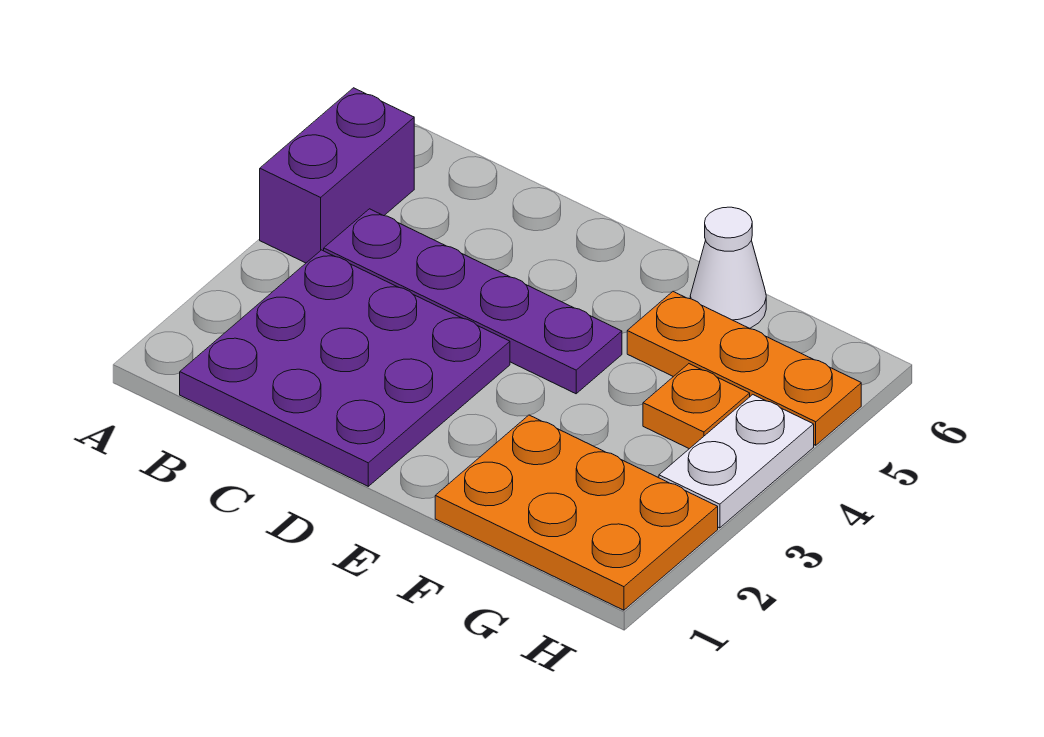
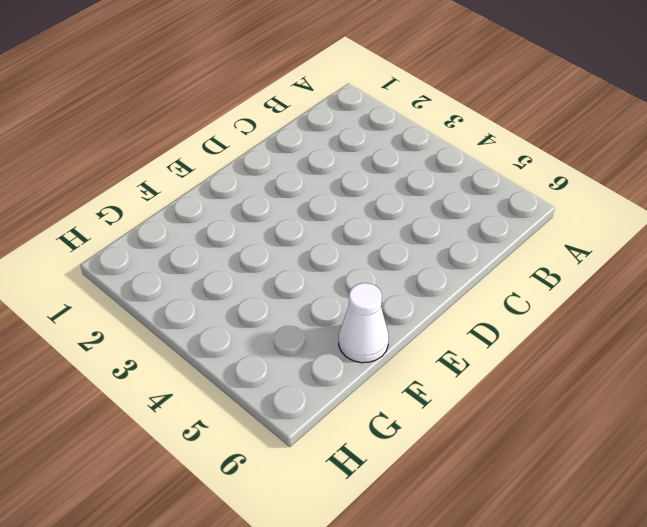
none -> purple brick A4:A5 level 1
none -> purple plate B1:D3 level 1

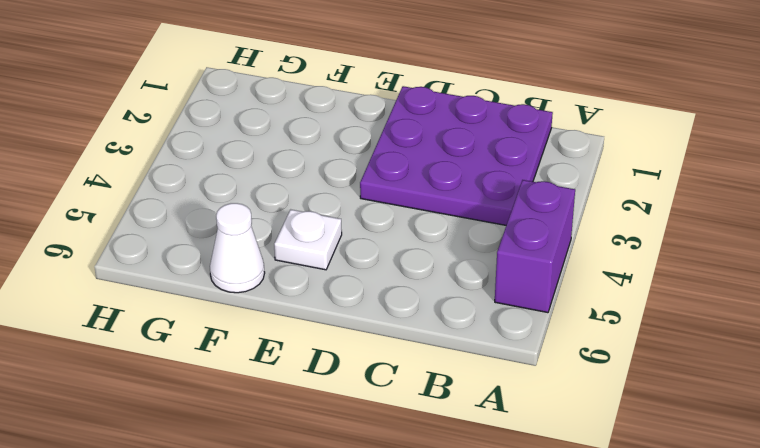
white plate E5 level 1 -> none
none -> purple plate B4:E4 level 1
none -> orange plate F1:H2 level 1

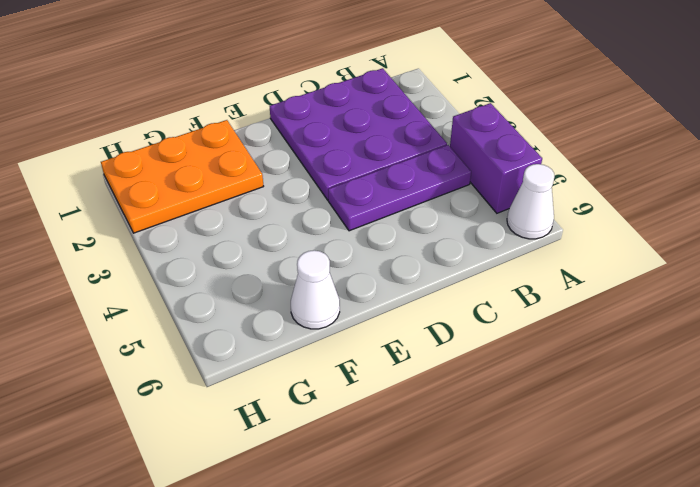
white cone A6 level 1 -> none
purple plate B4:D4 level 1 -> purple plate B4:E4 level 1
none -> orange plate F5:H5 level 1
none -> orange plate G4 level 1

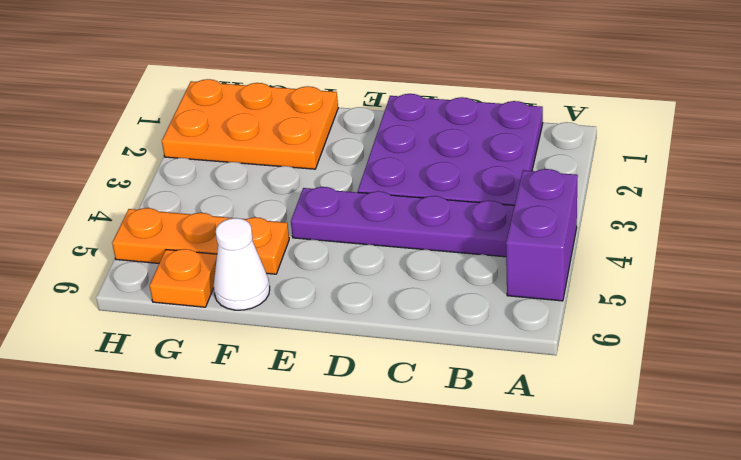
orange plate G6 level 1 -> orange plate G4 level 1
none -> white plate H3:H4 level 1

